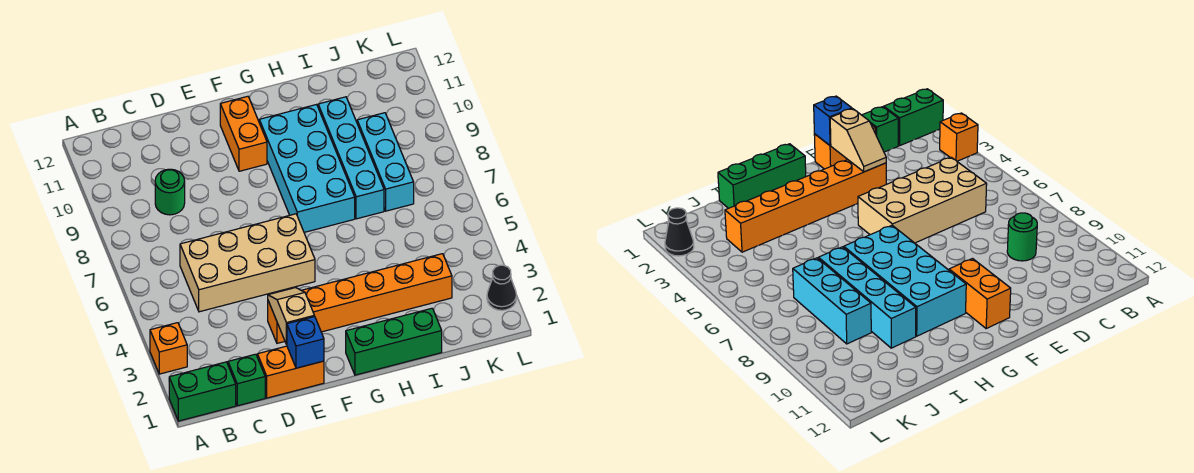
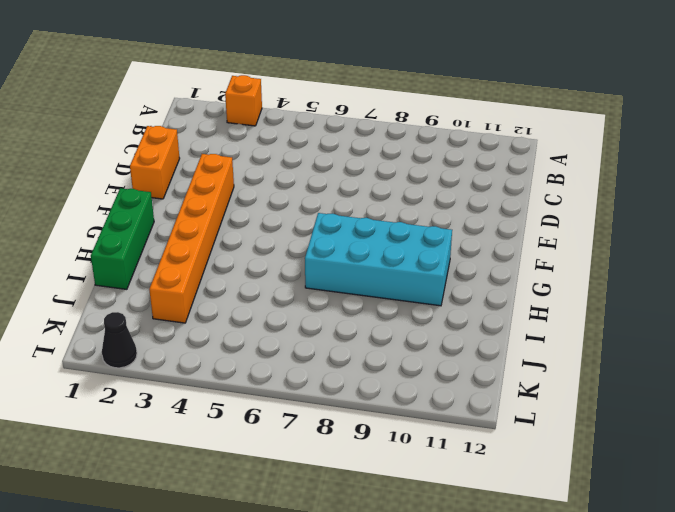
none -> green brick A1:B1 level 1
none -> green brick C1 level 1
none -> tan brick C5:F6 level 1

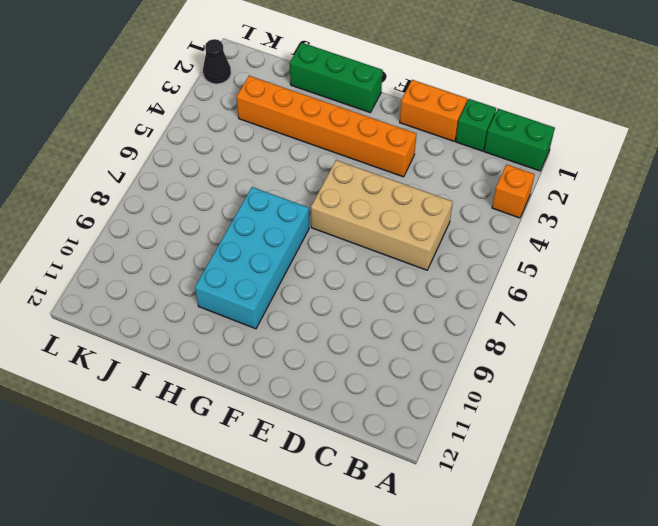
none -> green round brick C9 level 1
none -> orange brick F10:F11 level 1
none -> cyan brick I7:I10 level 1

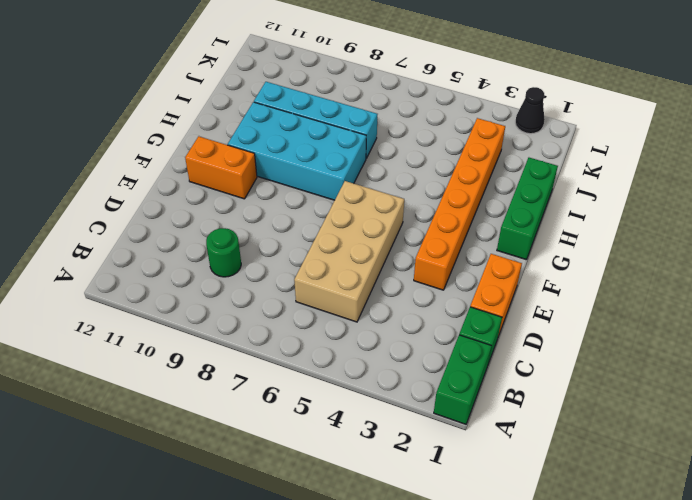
none -> orange brick A3 level 1
none -> cyan brick J7:J9 level 1
none -> blue brick E1 level 2

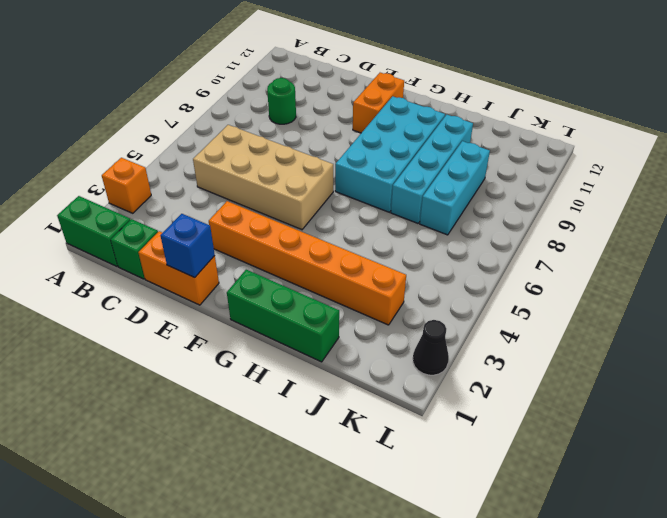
none -> tan slope E2:E3 level 2 top 2

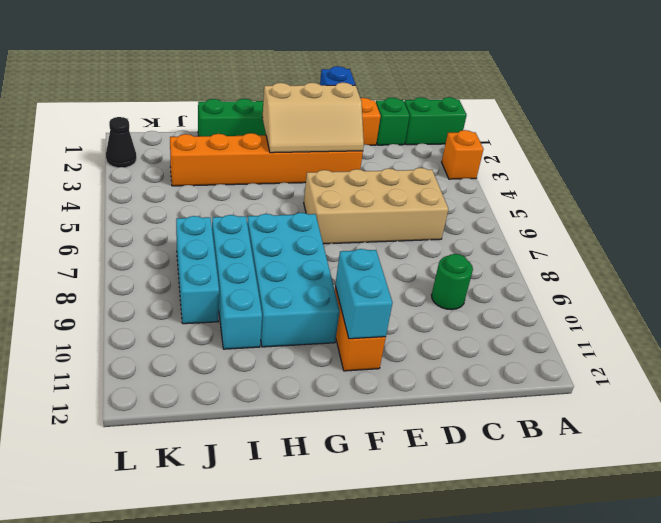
tan slope E2:G3 level 2 top 2 -> tan slope E2:E3 level 2 top 2
cyan brick F10:F11 level 2 -> none

